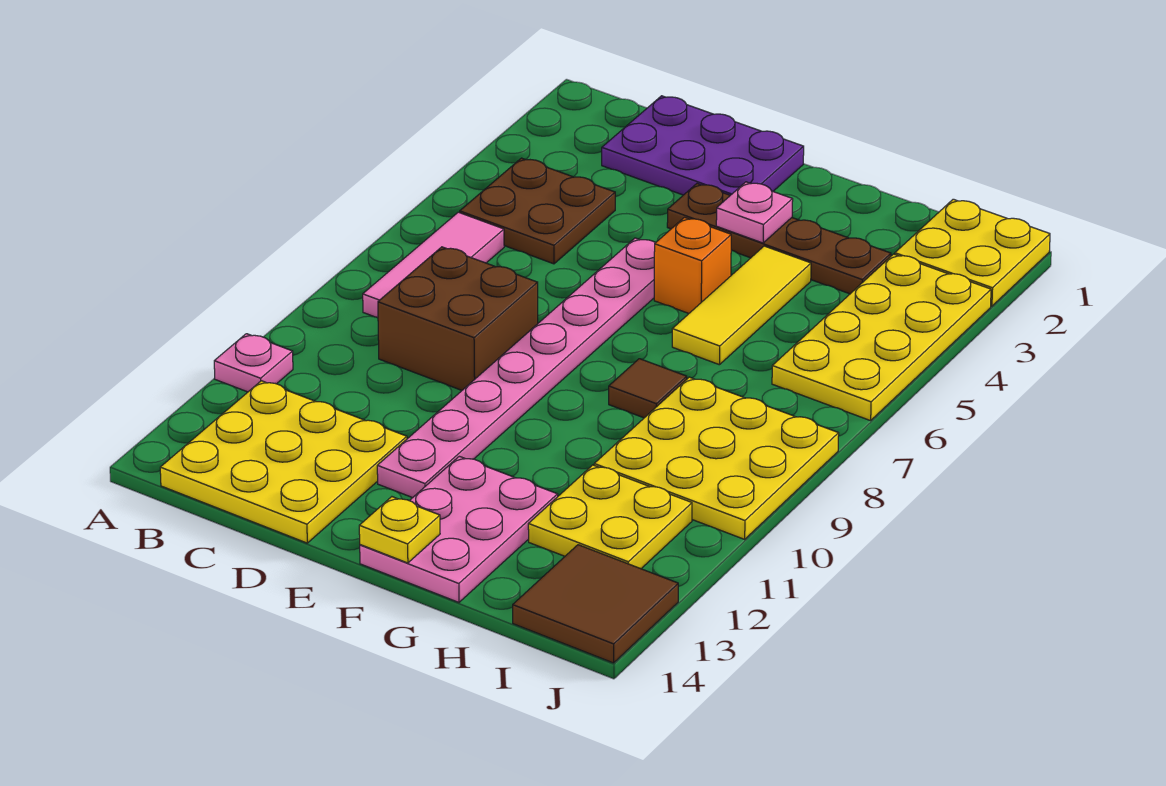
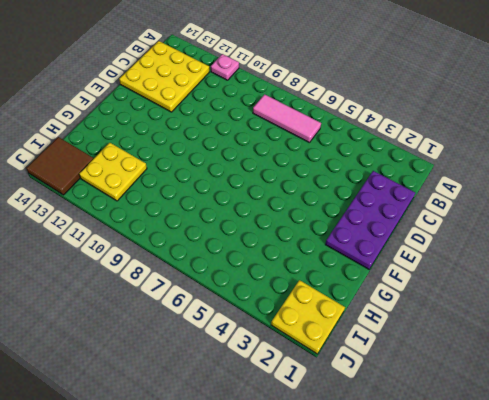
purple plate C1:F2 level 1 -> purple plate C1:E2 level 1
none -> brown plate B4:C5 level 1
none -> brown brick C8:D9 level 1
none -> brown plate E3:H3 level 1

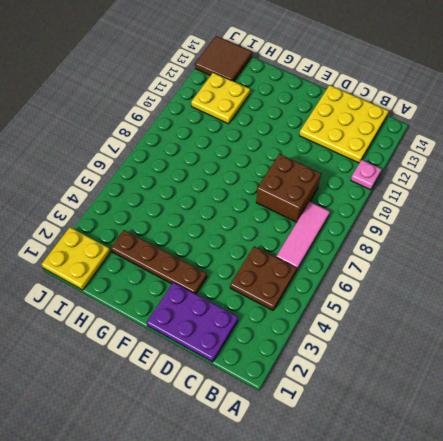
none -> pink plate E5:E12 level 1
none -> orange brick F5 level 1
none -> pink plate F12:G14 level 1

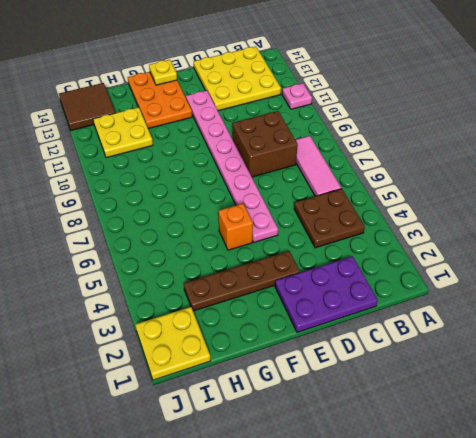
orange plate F12:G14 level 1 -> pink plate F12:G14 level 1
none -> yellow tile G4:G6 level 1
none -> brown tile G8 level 1
none -> yellow plate H8:J10 level 1

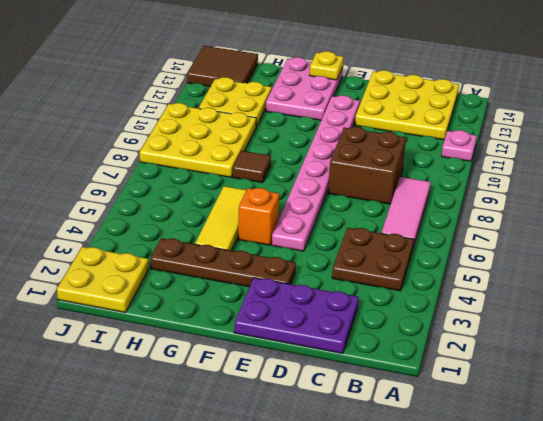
none -> yellow plate I3:J6 level 1
none -> pink plate F3 level 2

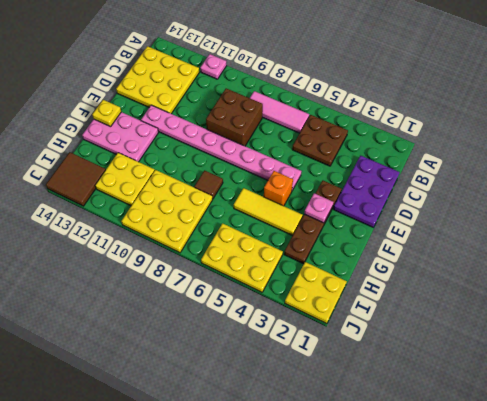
yellow plate I4:J6 level 1 -> yellow plate I3:J6 level 1

